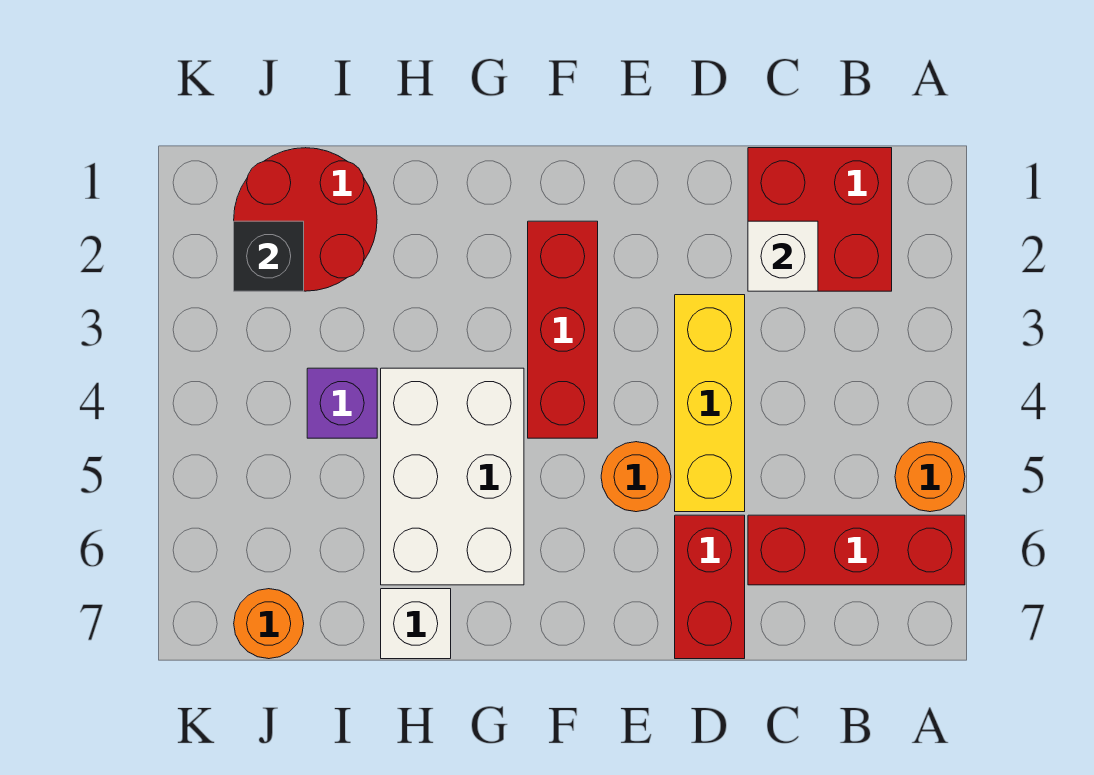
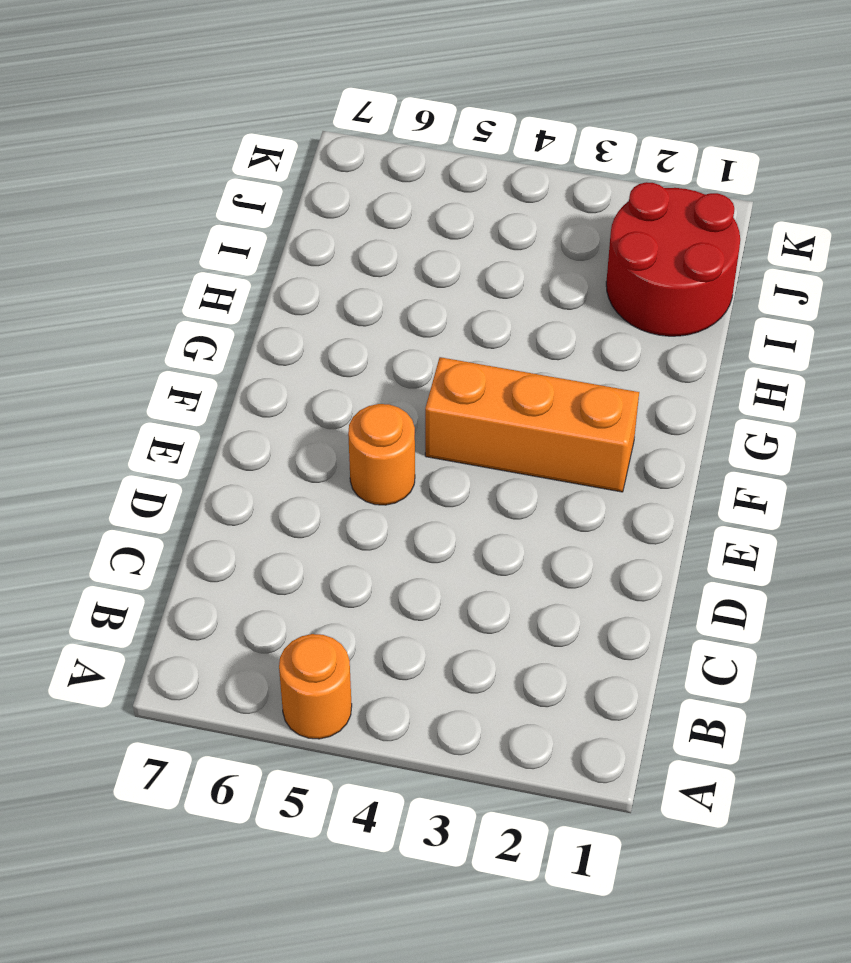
orange brick F2:F4 level 1 -> red brick F2:F4 level 1
none -> red brick A6:C6 level 1
none -> red brick B1:C2 level 1
none -> yellow brick D3:D5 level 1

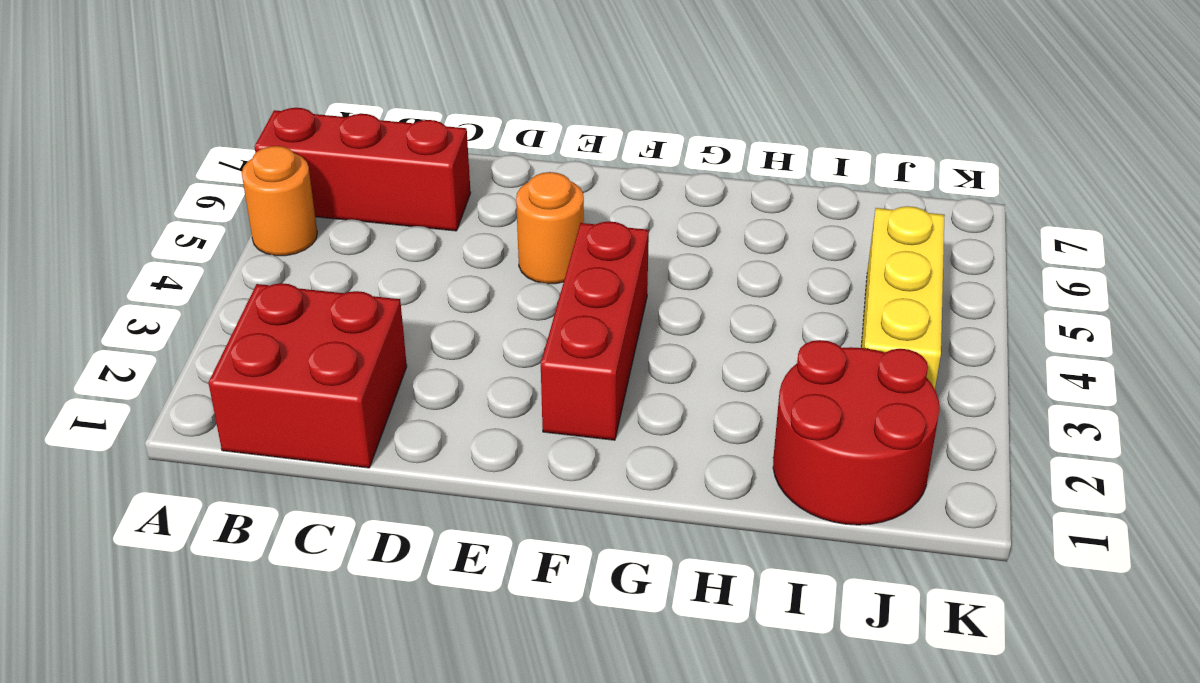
yellow brick J3:J5 level 1 -> yellow brick D3:D5 level 1
none -> red brick D6:D7 level 1
none -> white brick G4:H6 level 1
none -> white brick H7 level 1

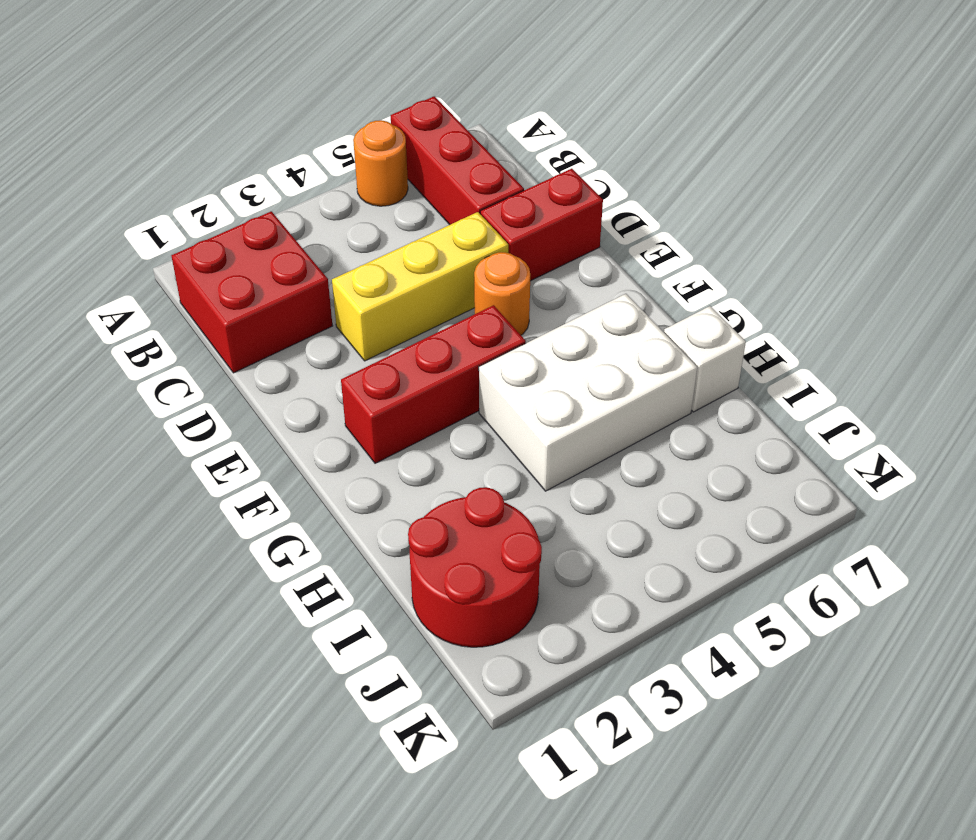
none -> purple brick I4 level 1
none -> orange round brick J7 level 1
none -> white brick C2 level 2

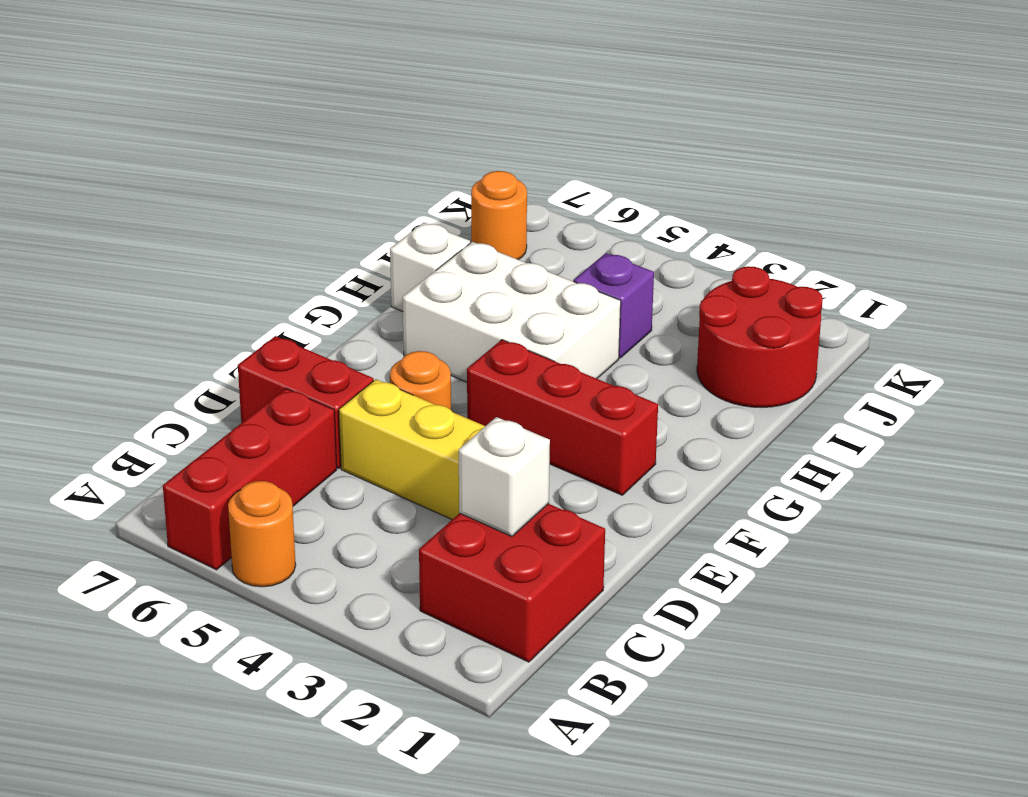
none -> black brick J2 level 2

